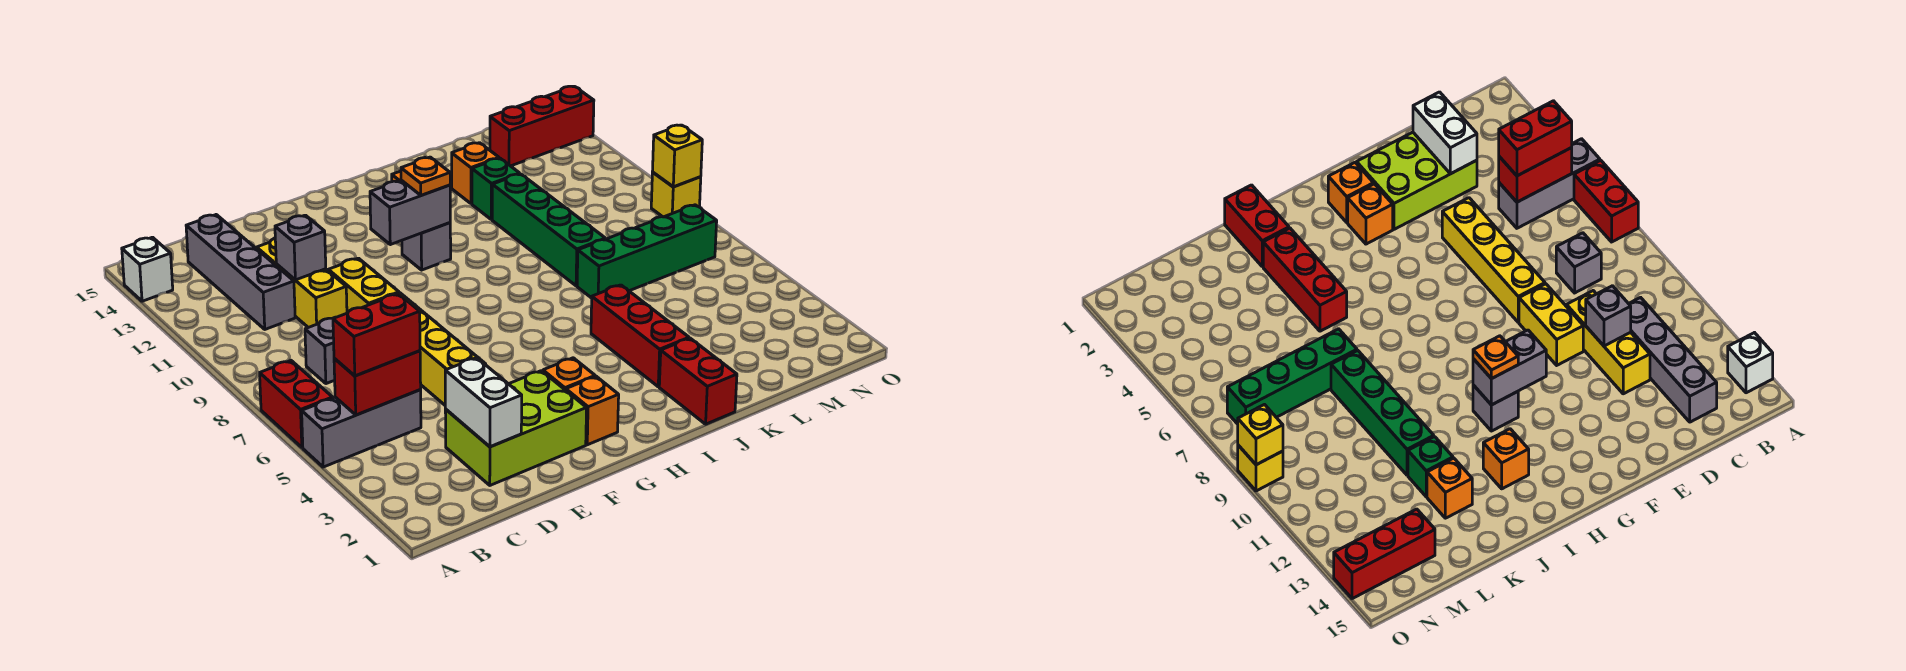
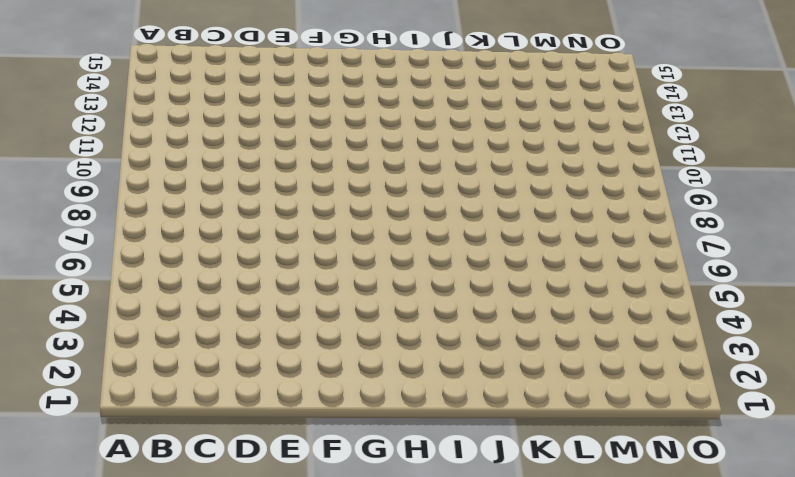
none -> grey brick A5:C5 level 1
none -> red brick A6:A7 level 1
none -> white brick A14 level 1

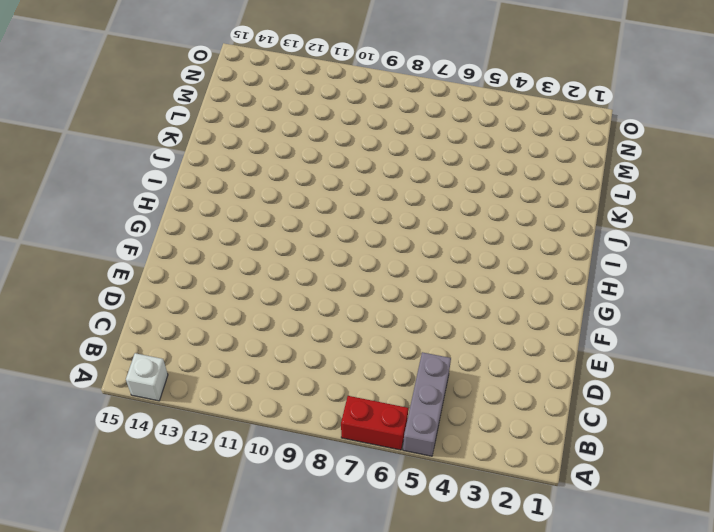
none -> grey brick C8 level 1
none -> grey brick C11:C14 level 1
none -> lime brick D2:F3 level 1

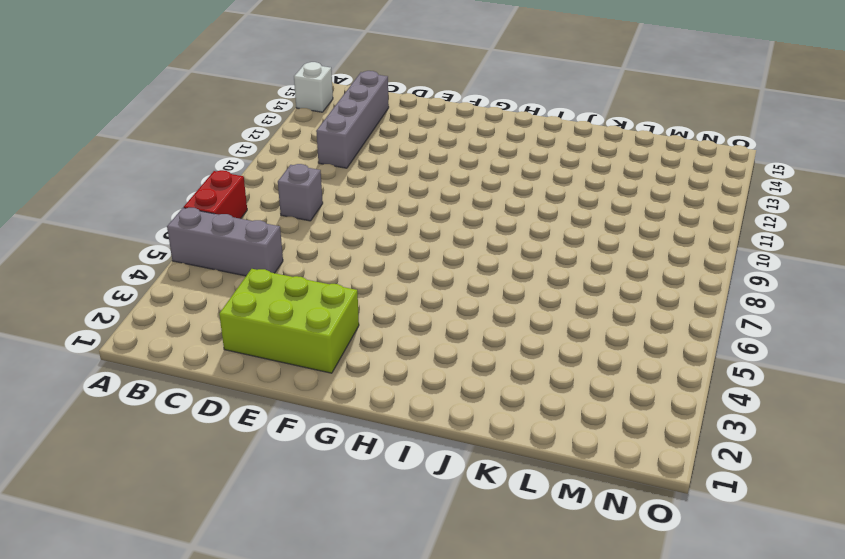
none -> yellow brick D10:D12 level 1
none -> yellow brick E5:E8 level 1
none -> yellow brick E9:E10 level 1

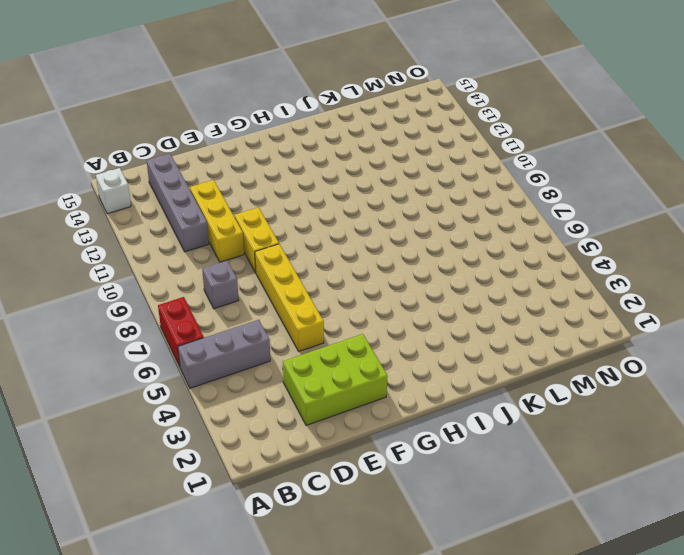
none -> orange brick G2 level 1
none -> orange brick G3 level 1
none -> grey brick H11 level 1

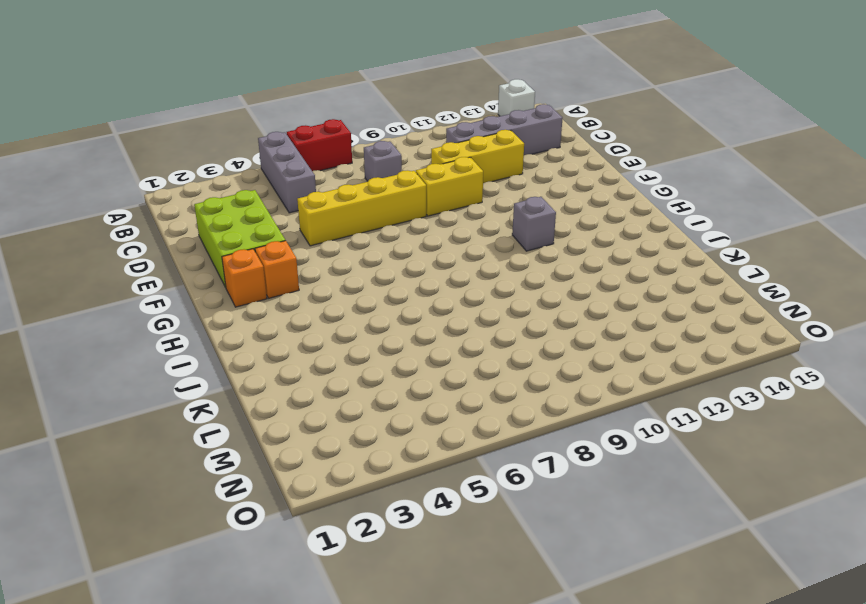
none -> orange brick I13 level 1
none -> red brick J1:J2 level 1
none -> red brick J3:J5 level 1

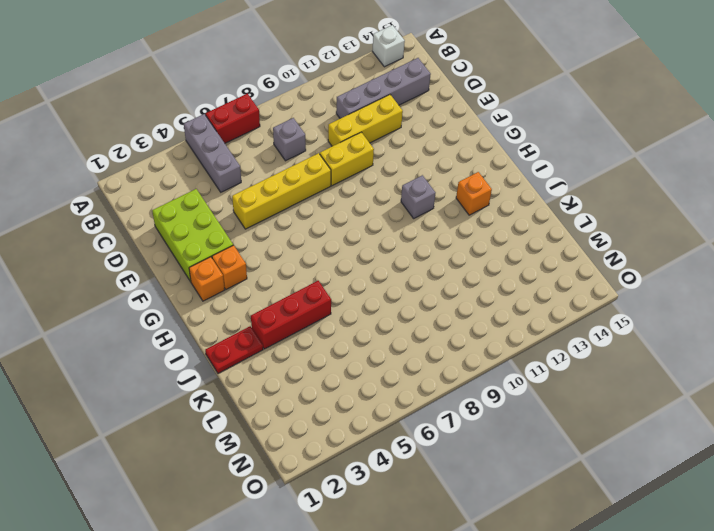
red plate J1:J2 level 1 -> red brick J1:J2 level 1
none -> green brick K7:N7 level 1
none -> green brick K8:K11 level 1
none -> green brick K12 level 1

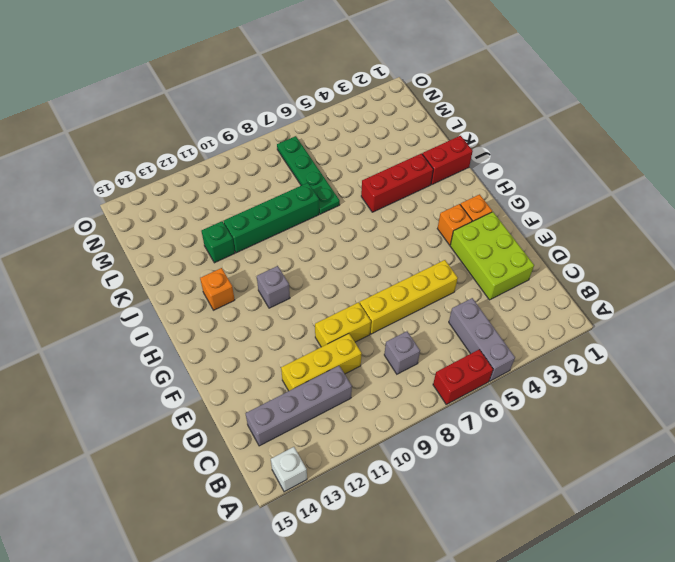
green plate K7:N7 level 1 -> green brick K7:N7 level 1
none -> orange brick K13 level 1
none -> red brick M14:O14 level 1
none -> yellow brick O9 level 1

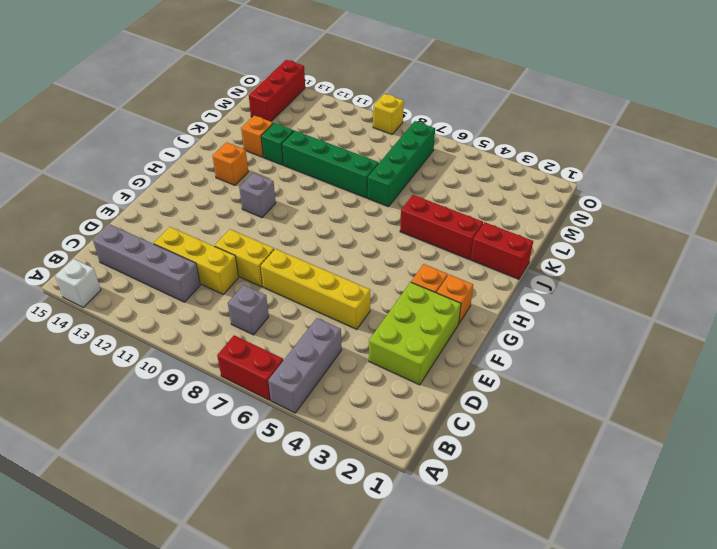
none -> red brick B5:C5 level 2
none -> white brick D2:D3 level 2
none -> grey brick D11 level 2

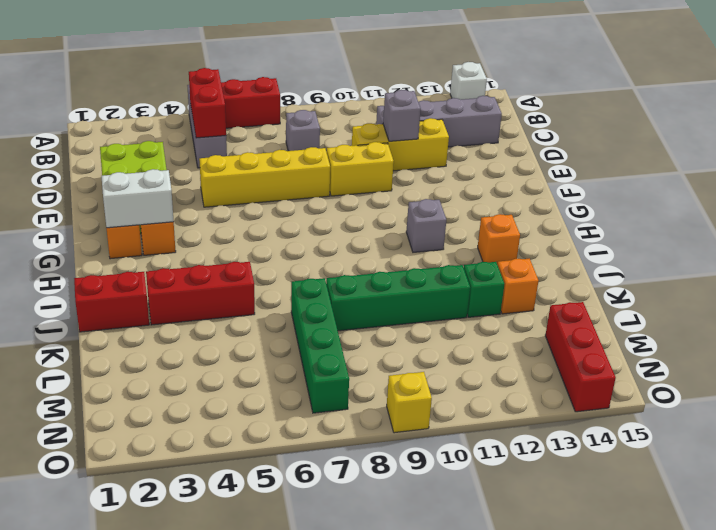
white brick G2:G3 level 2 -> white brick D2:D3 level 2
none -> grey brick G11:H11 level 2
none -> yellow brick O9 level 2
none -> red brick B5:C5 level 3

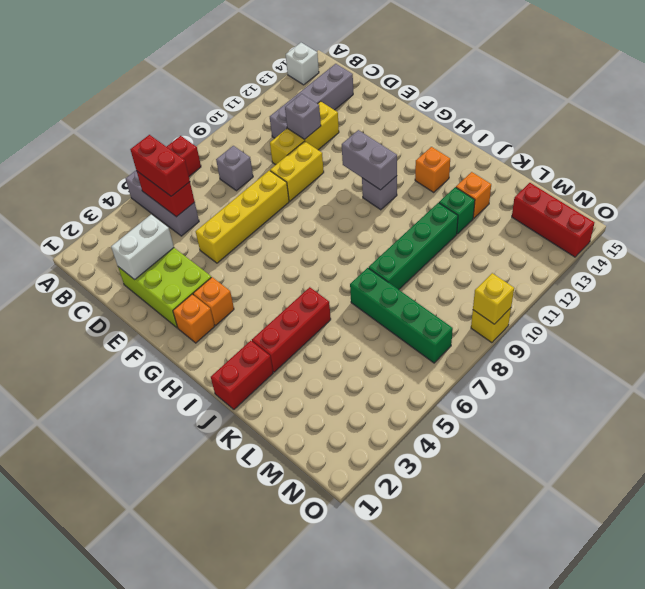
none -> orange plate H11 level 3

